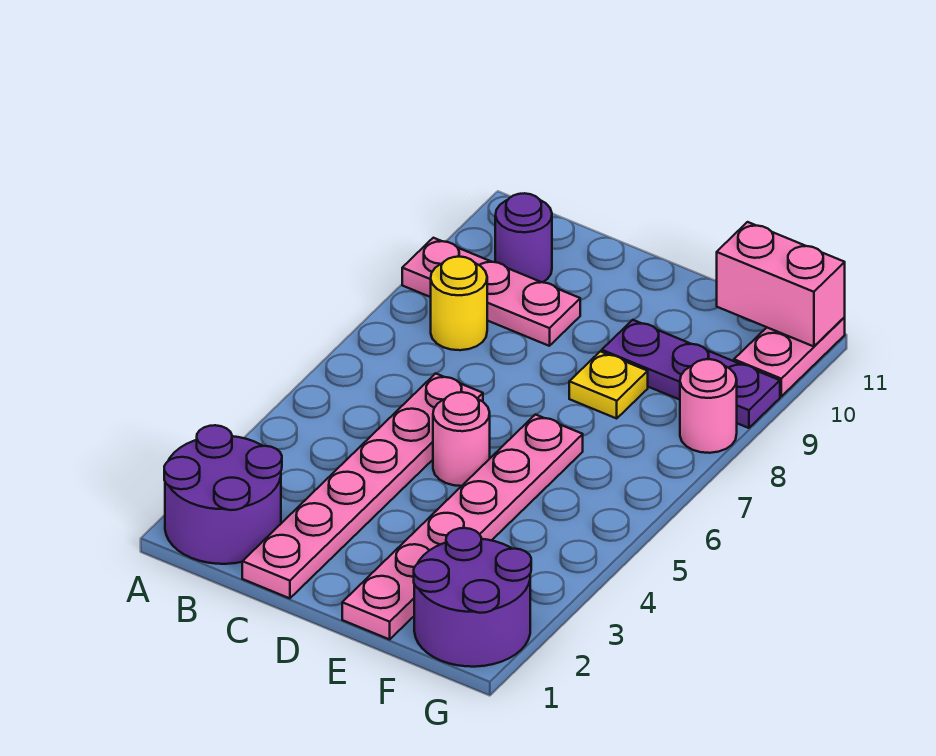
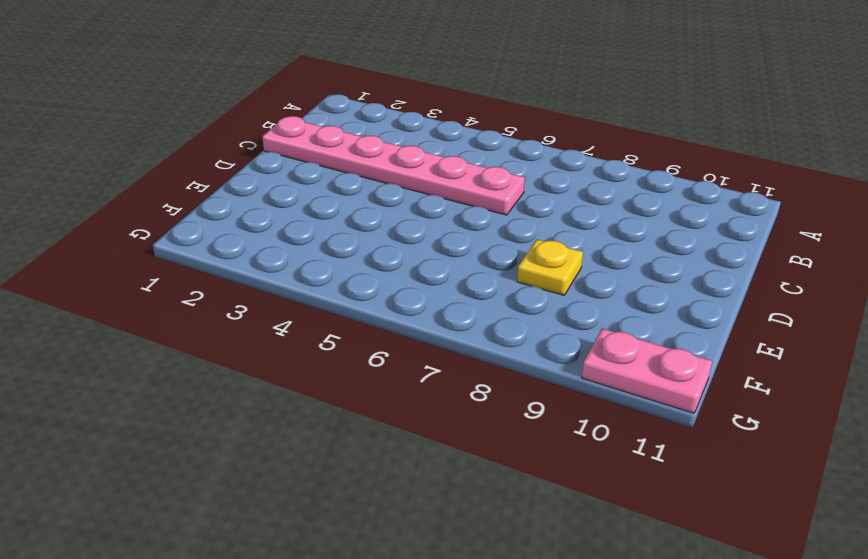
none -> purple round brick A1:B2 level 1
none -> pink plate A9:C9 level 1
none -> yellow round brick B8 level 1

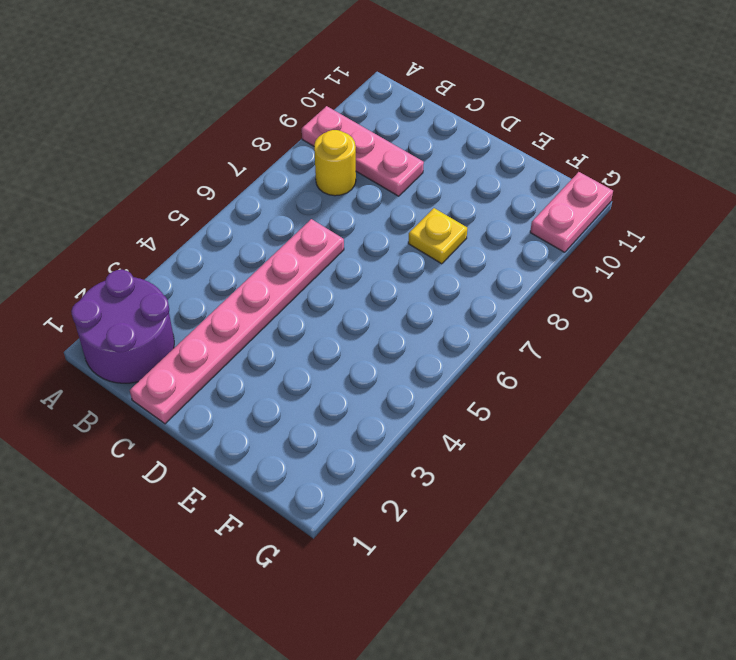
none -> purple round brick B10 level 1
none -> pink round brick D5 level 1
none -> pink plate E1:E6 level 1

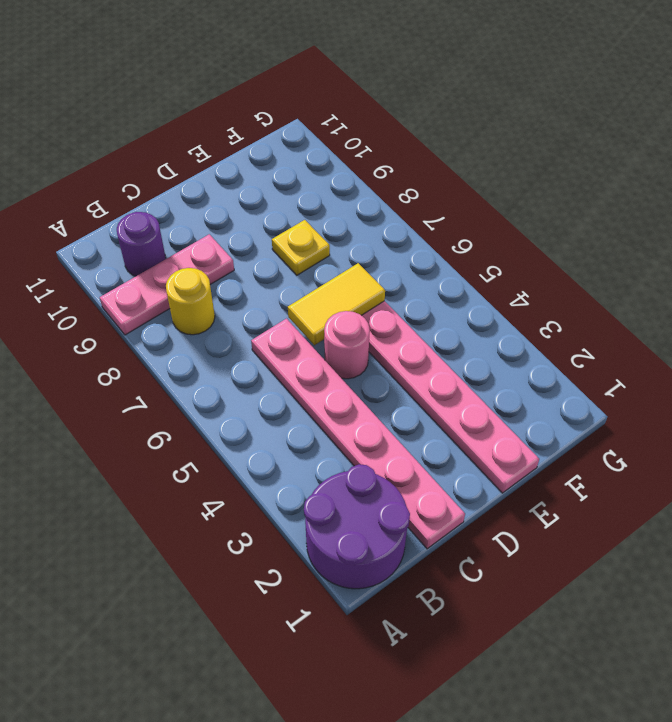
yellow tile D6:E6 level 2 -> none
none -> purple plate E9:G9 level 1
none -> purple round brick F1:G2 level 1
none -> pink round brick G8 level 1

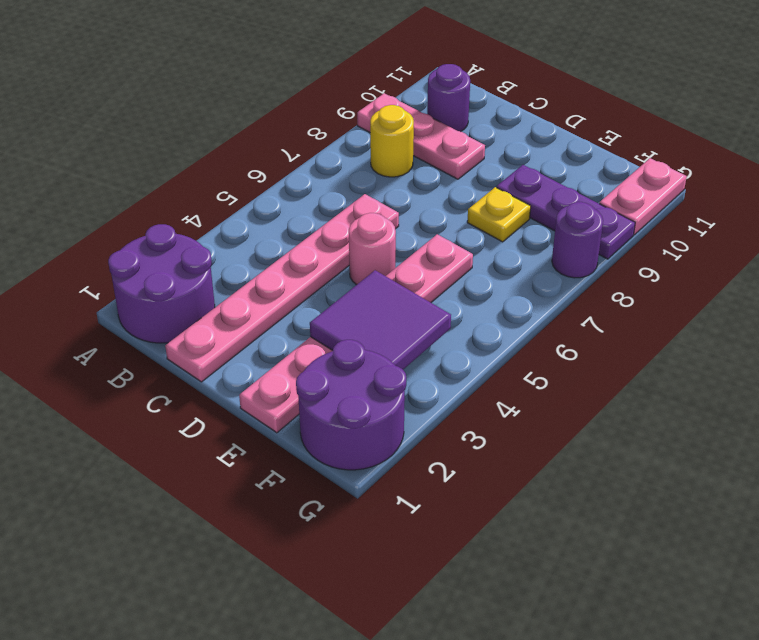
purple tile E3:F4 level 2 -> none
purple round brick G8 level 1 -> pink round brick G8 level 1
none -> pink brick F11:G11 level 2

